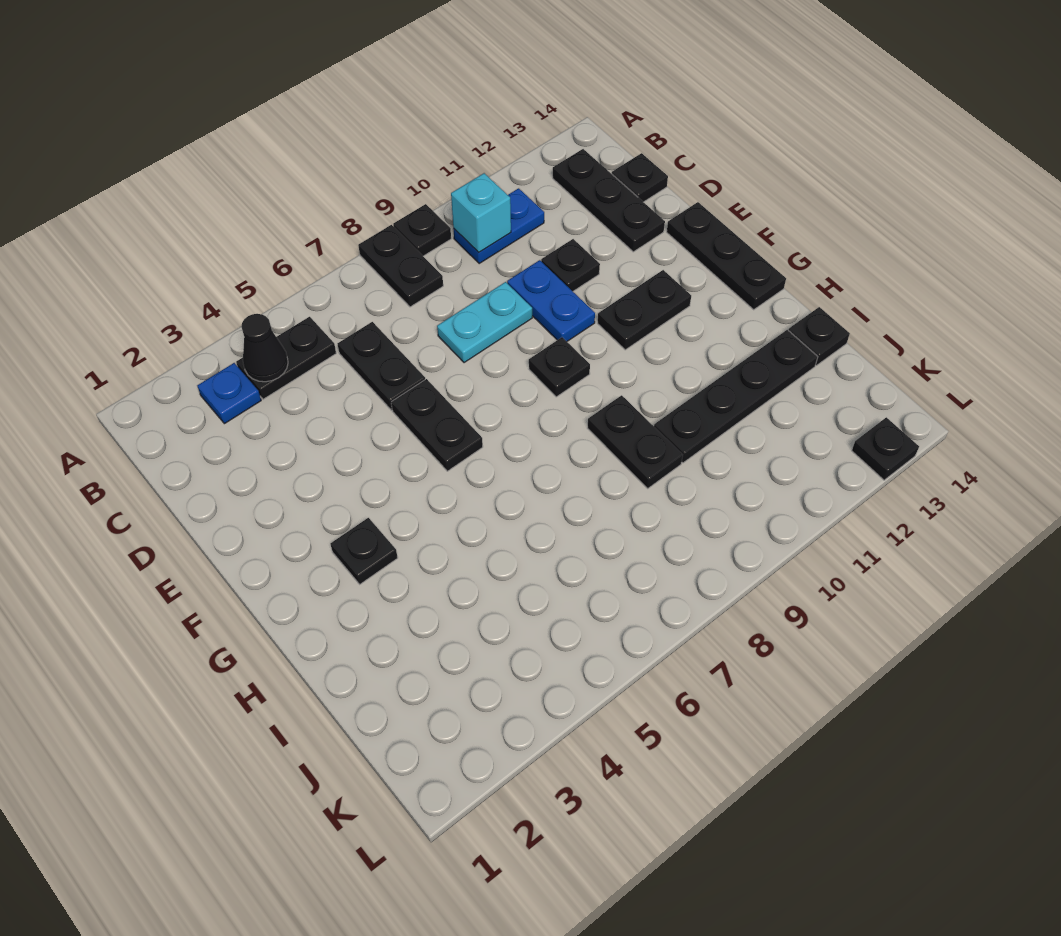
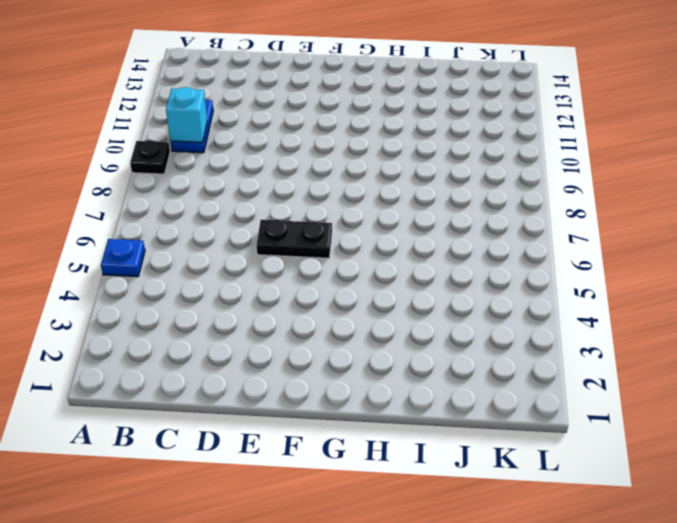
blue plate A5 level 1 -> blue plate B3 level 1
none -> black plate A8:B8 level 1
none -> black plate B4:B5 level 1
none -> black plate B13:D13 level 1

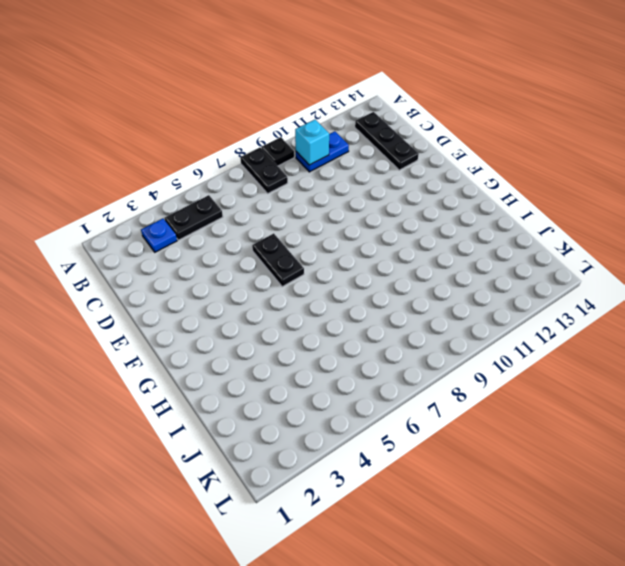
none -> black plate C6:D6 level 1
none -> black plate C14 level 1
none -> cyan plate D8:D9 level 1

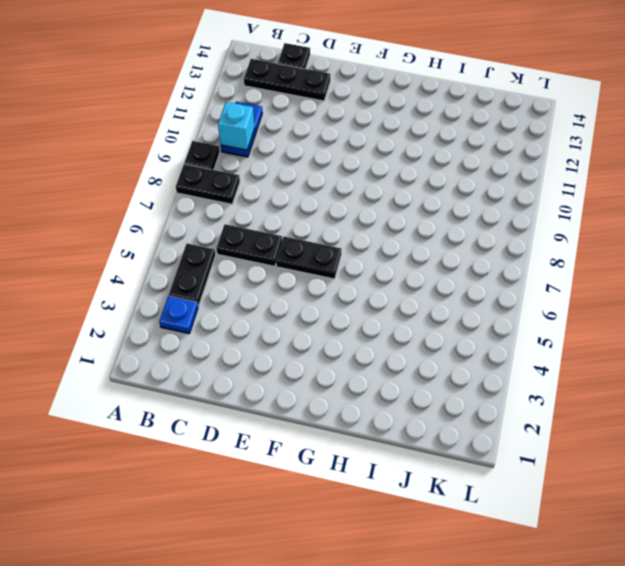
none -> cyan plate D8:D9 level 1
none -> blue plate D10:E10 level 1
none -> black plate D11 level 1

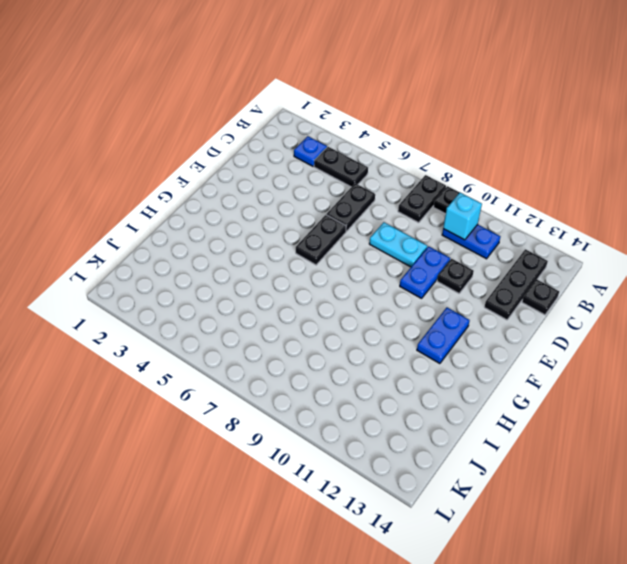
blue plate F12:G12 level 1 -> black plate F11:F12 level 1
none -> black plate E14:G14 level 1
none -> black plate F9 level 1
none -> black plate G3 level 1

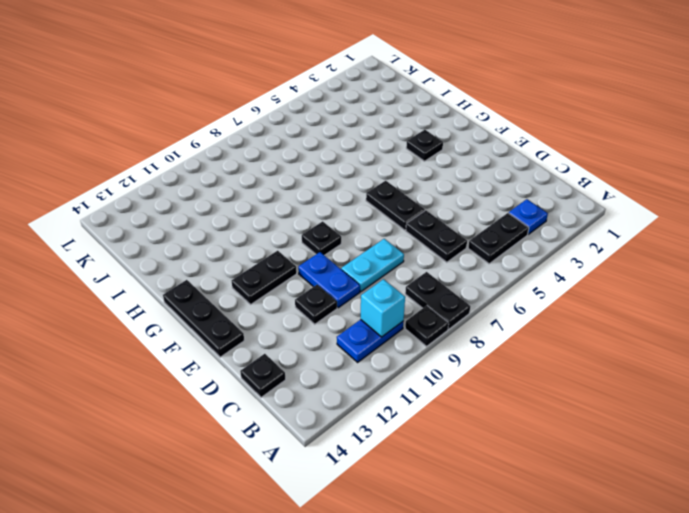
none -> black plate B13:D13 level 1
none -> black plate H9:I9 level 1
none -> black plate I10:I13 level 1

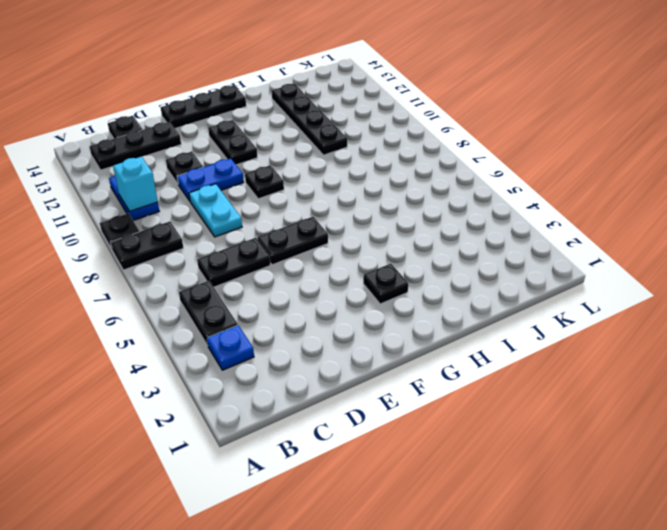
none -> black plate H9:I9 level 1
none -> black plate I14 level 1
none -> black plate L13 level 1

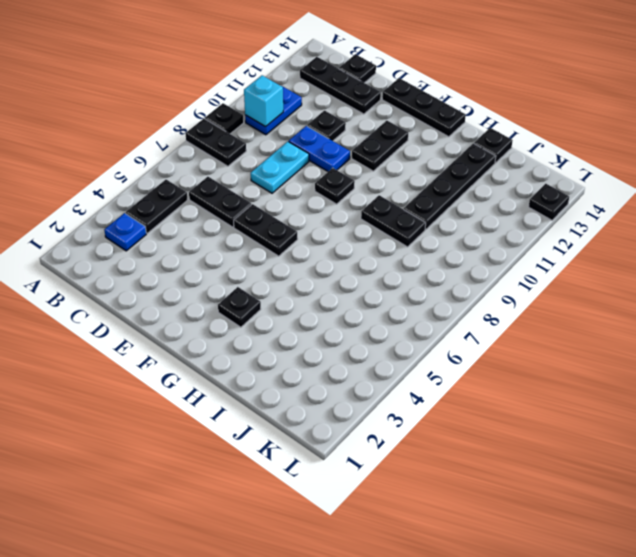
none -> black cone B4 level 2

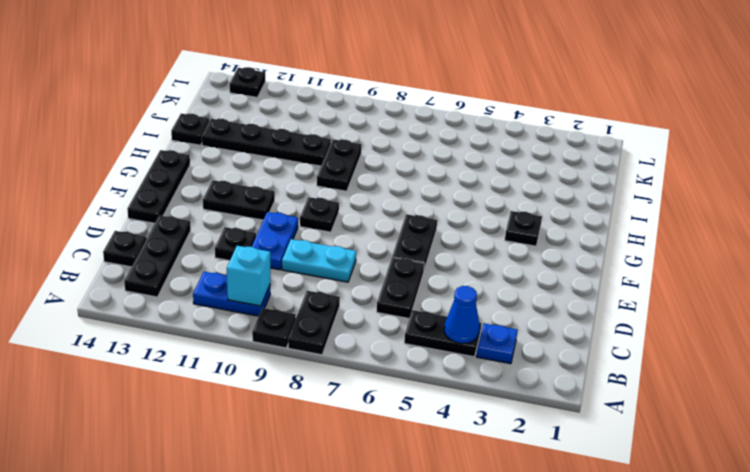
blue cone B4 level 2 -> black cone B4 level 2

